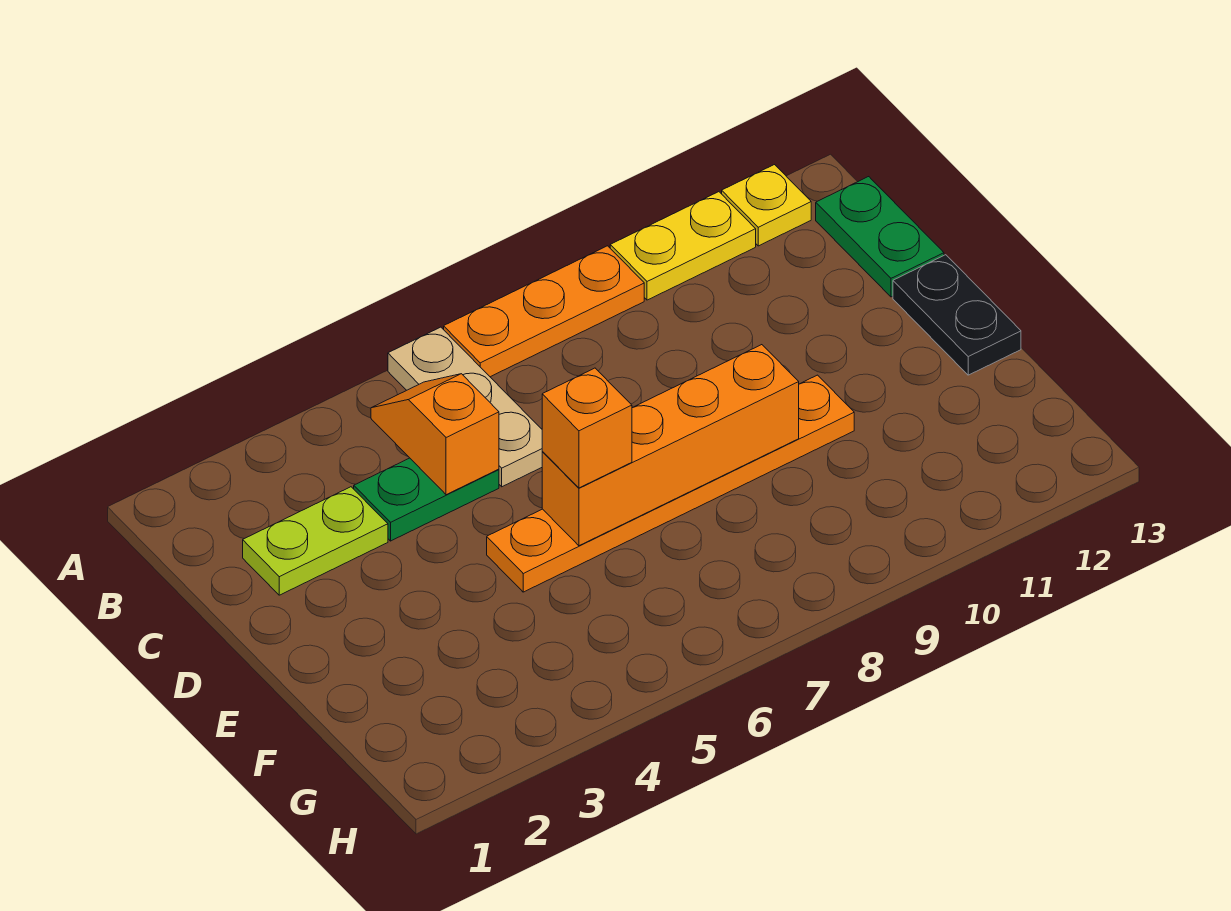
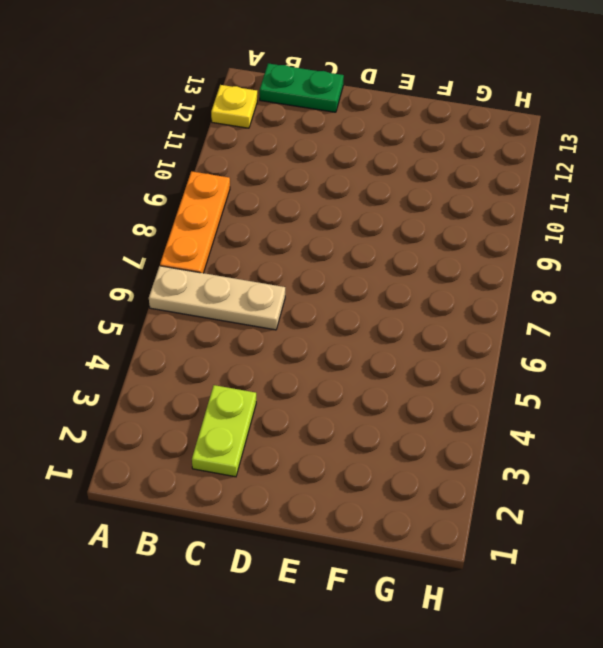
none -> yellow plate A10:A11 level 1
none -> green plate C4:C5 level 1
none -> black plate D13:E13 level 1

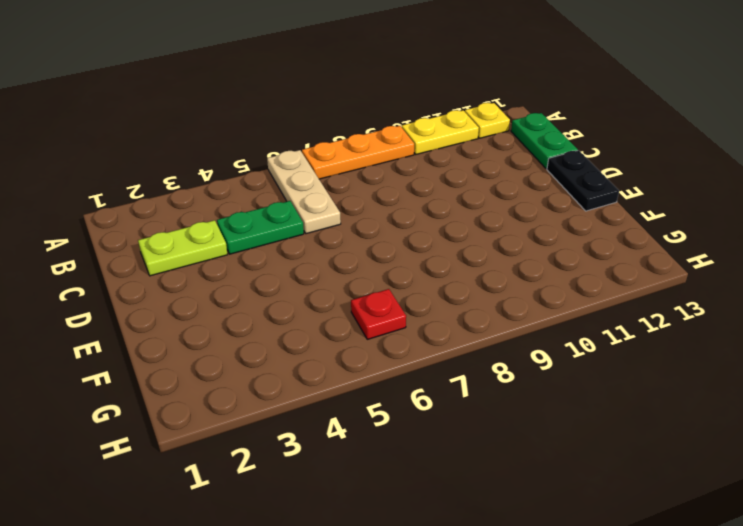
red plate G6 level 1 -> none
none -> orange plate E5:E10 level 1
none -> orange slope B5:C5 level 2 top C
none -> orange brick E6:E9 level 2

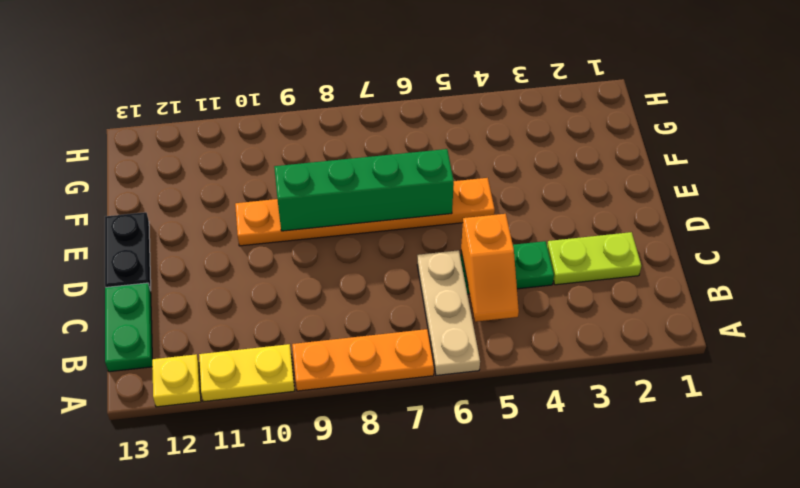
green brick E6:E9 level 2 -> orange brick E6:E9 level 2
none -> orange brick E6 level 3

